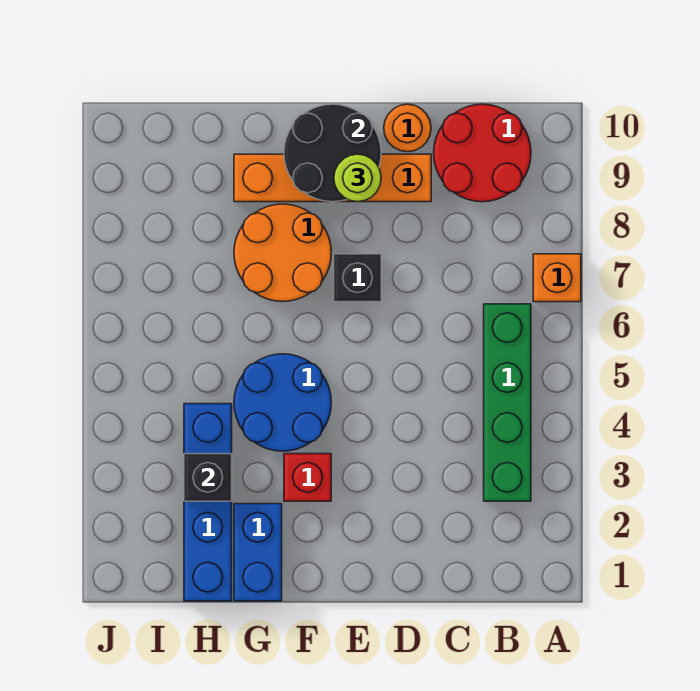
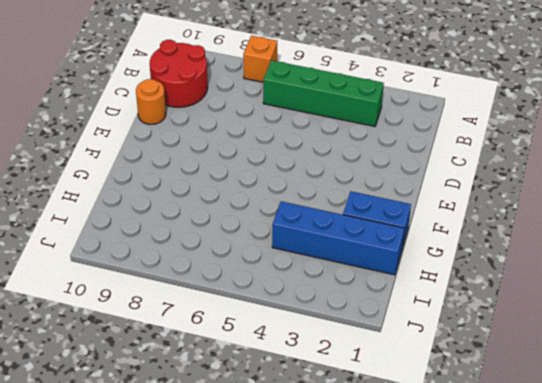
none -> orange brick D9:G9 level 1
none -> black brick E7 level 1
none -> red brick F3 level 1

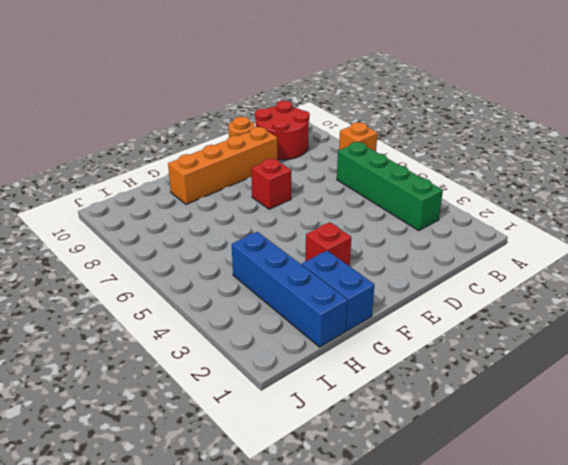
red brick E7 level 1 -> black brick E7 level 1
none -> blue round brick F4:G5 level 1
none -> orange round brick F7:G8 level 1
none -> black round brick E9:F10 level 2

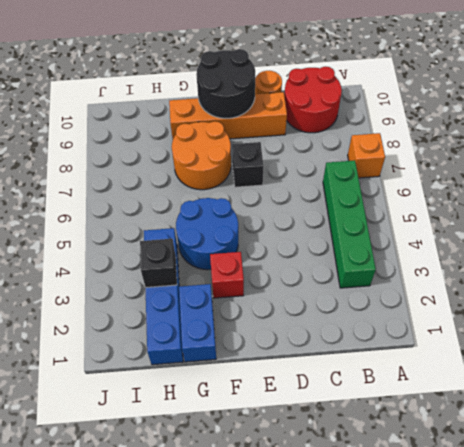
none -> lime round brick E9 level 3

